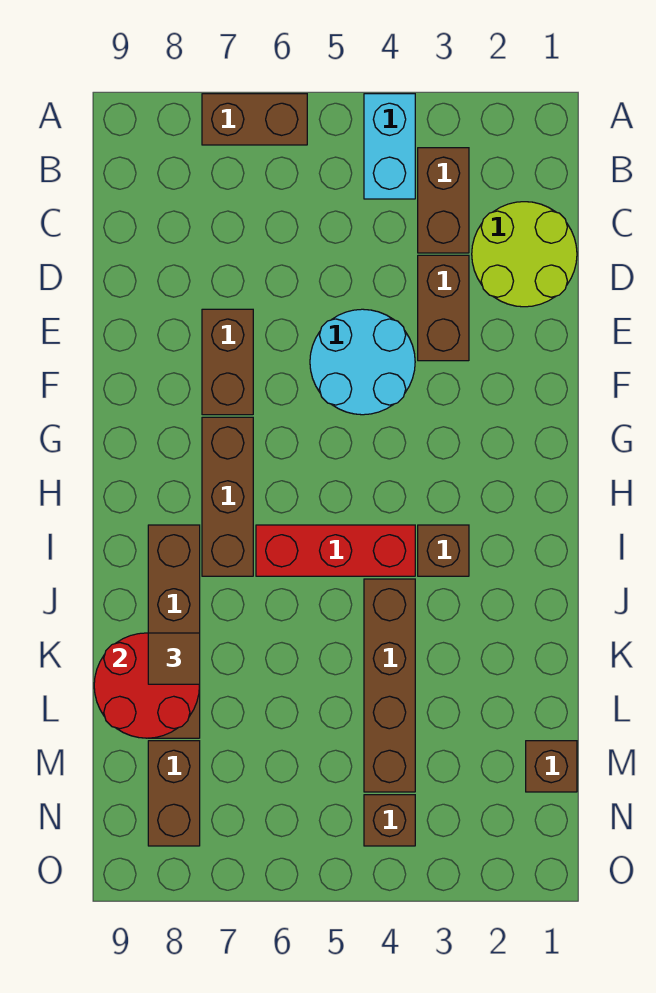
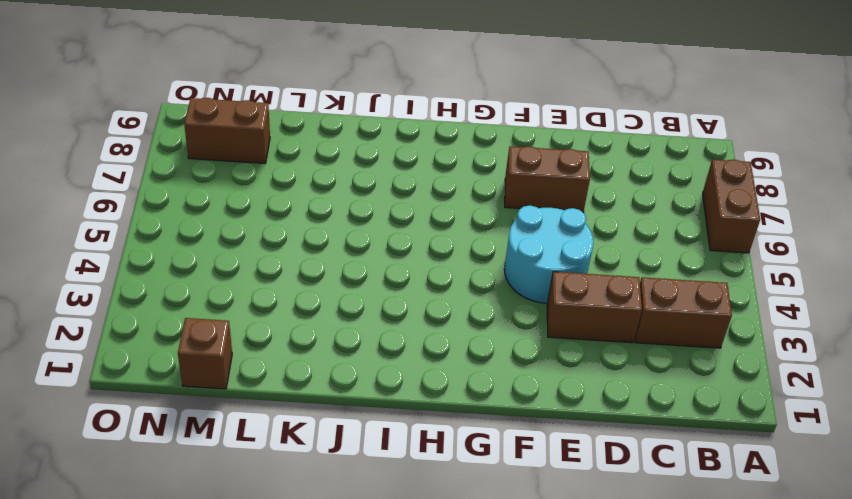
none -> cyan brick A4:B4 level 1
none -> lime round brick C1:D2 level 1
none -> brown brick G7:I7 level 1

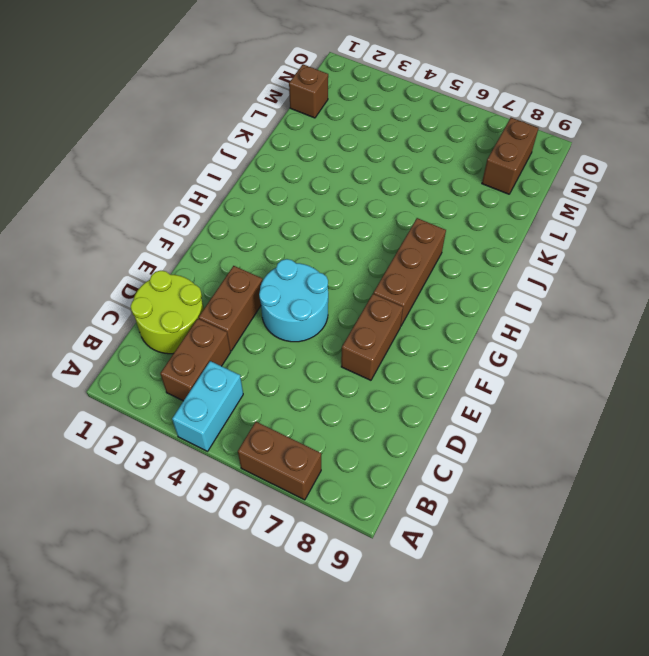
none -> brown brick I3 level 1
none -> red brick I4:I6 level 1
none -> brown brick I8:L8 level 1

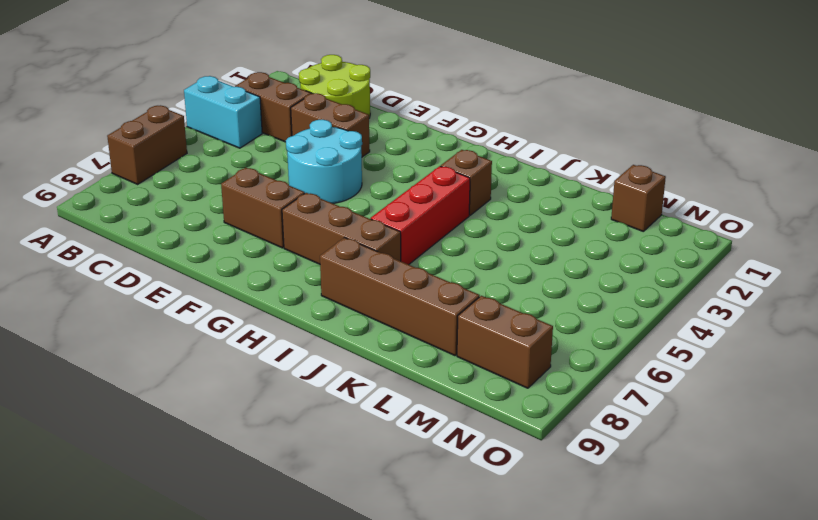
none -> brown brick J4:M4 level 1
none -> brown brick N4 level 1
none -> red round brick K8:L9 level 2

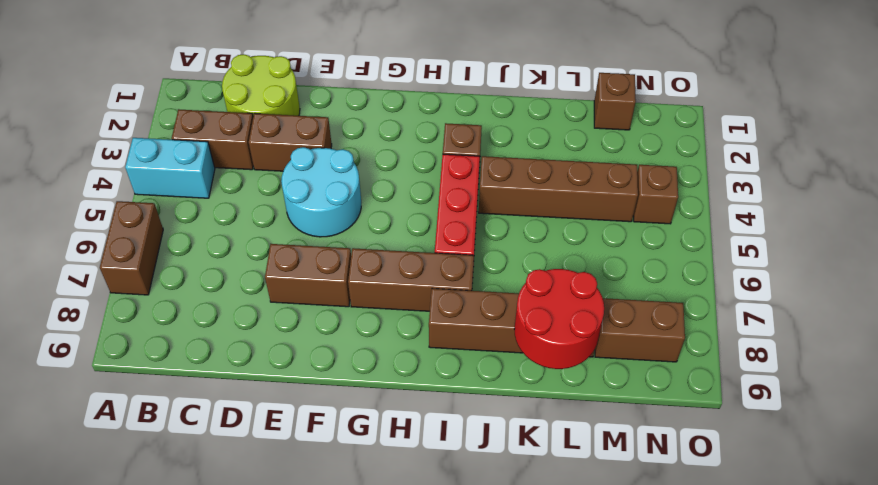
none -> brown tile K8 level 3

